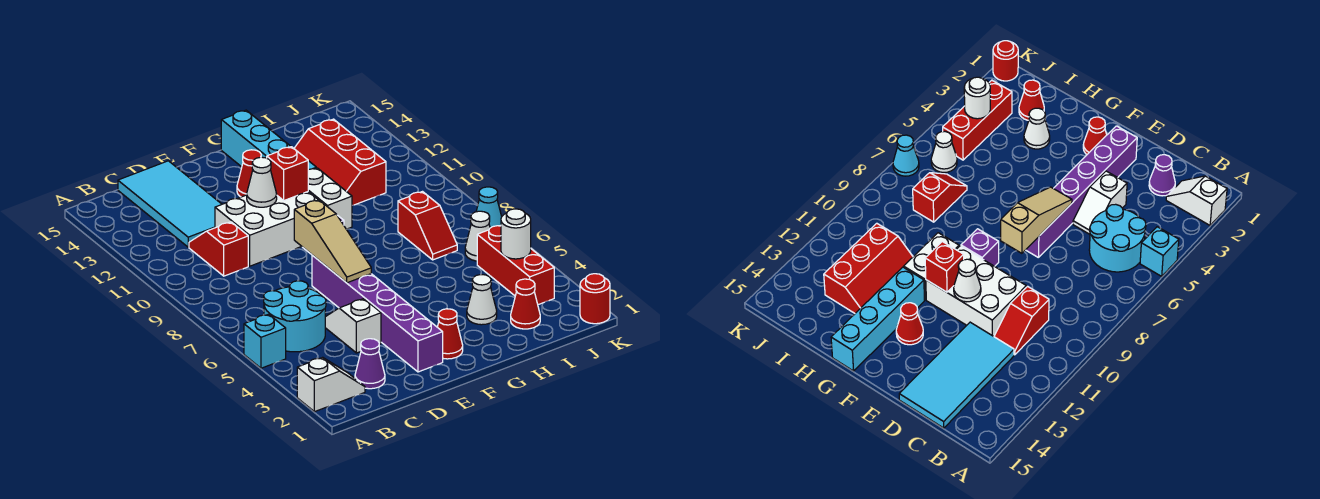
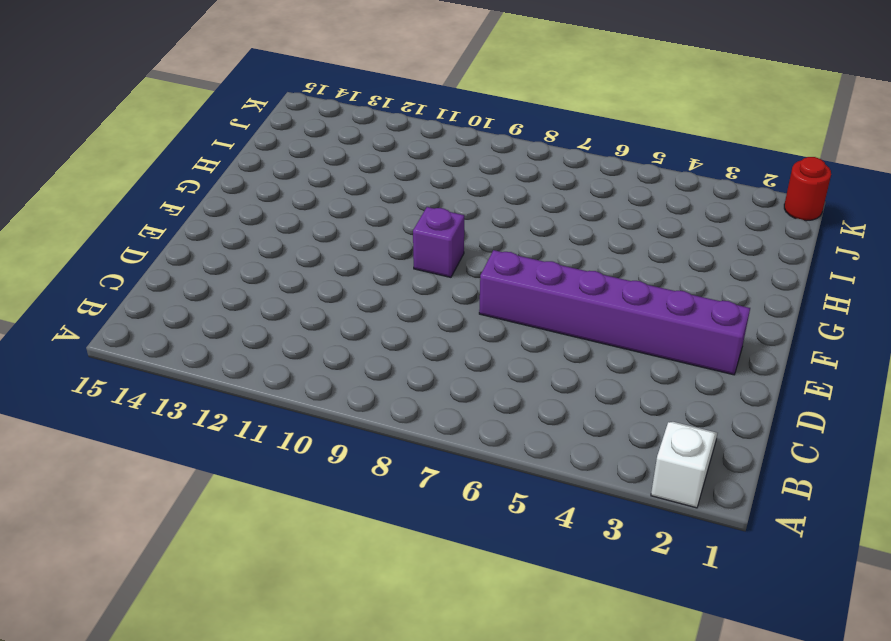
none -> cyan brick A5 level 1
none -> cyan round brick B5:C6 level 1
none -> purple cone C2 level 1

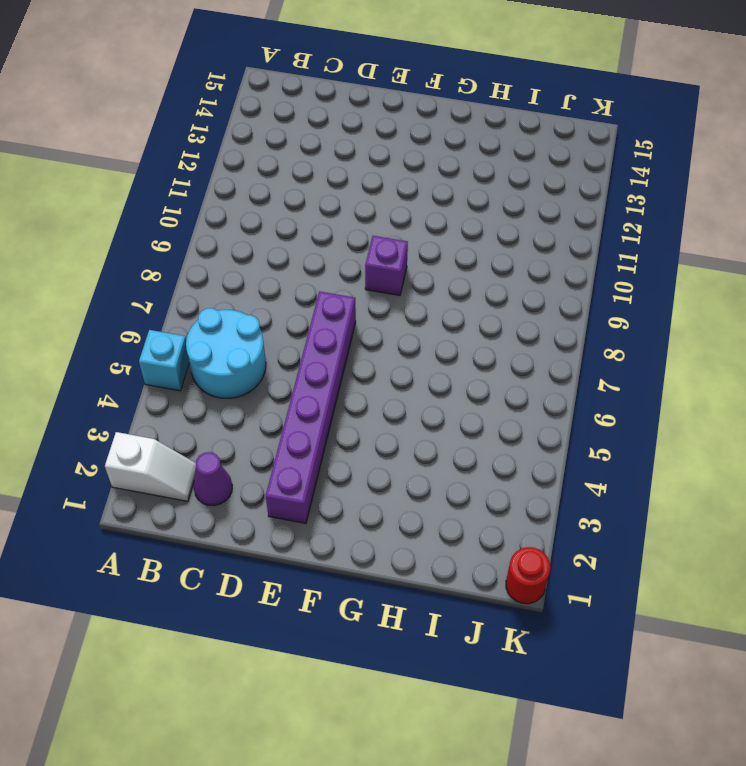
none -> red slope C10:C11 level 1 top 10
none -> cyan tile C12:D15 level 1
none -> white slope D4:D5 level 1 top 4

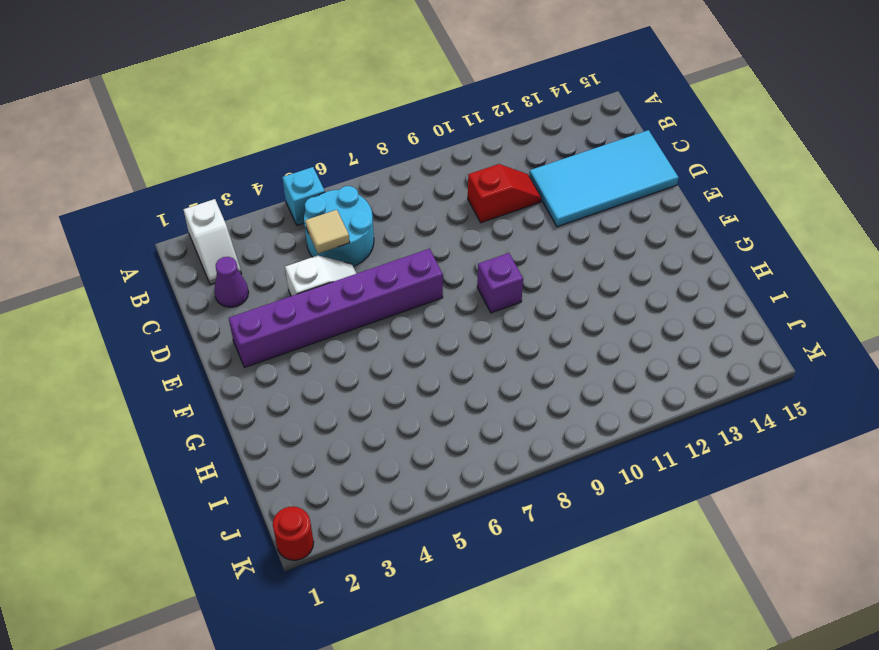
tan tile C5 level 2 -> none
none -> white brick D10:F11 level 1
none -> red cone F2 level 1
none -> red cone F13 level 1

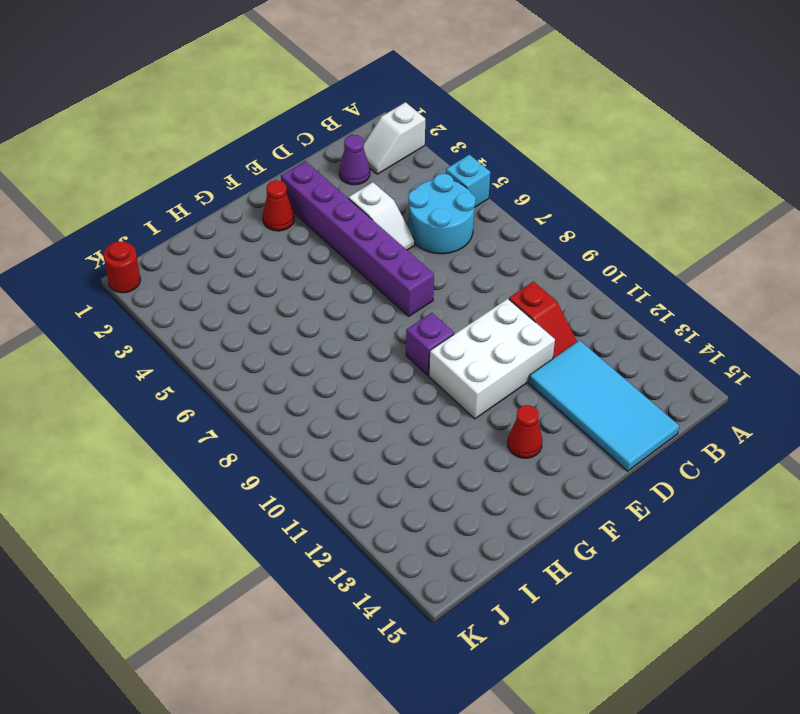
none -> white brick G10:G11 level 1
none -> cyan brick G12:G15 level 1
none -> white cone H3 level 1

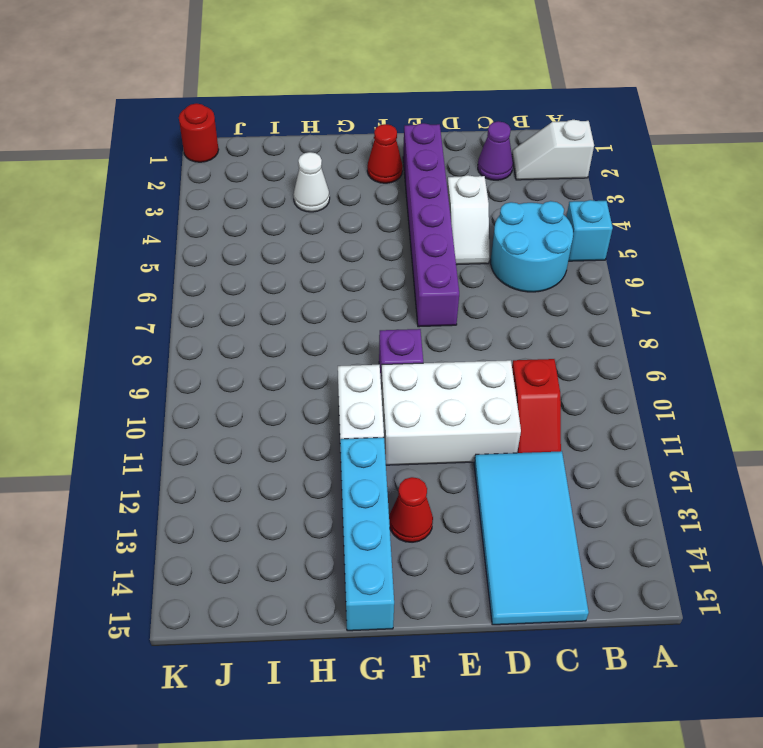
none -> red slope H11:I13 level 1 top I
none -> red cone I2 level 1
none -> red slope I7:I8 level 1 top 8

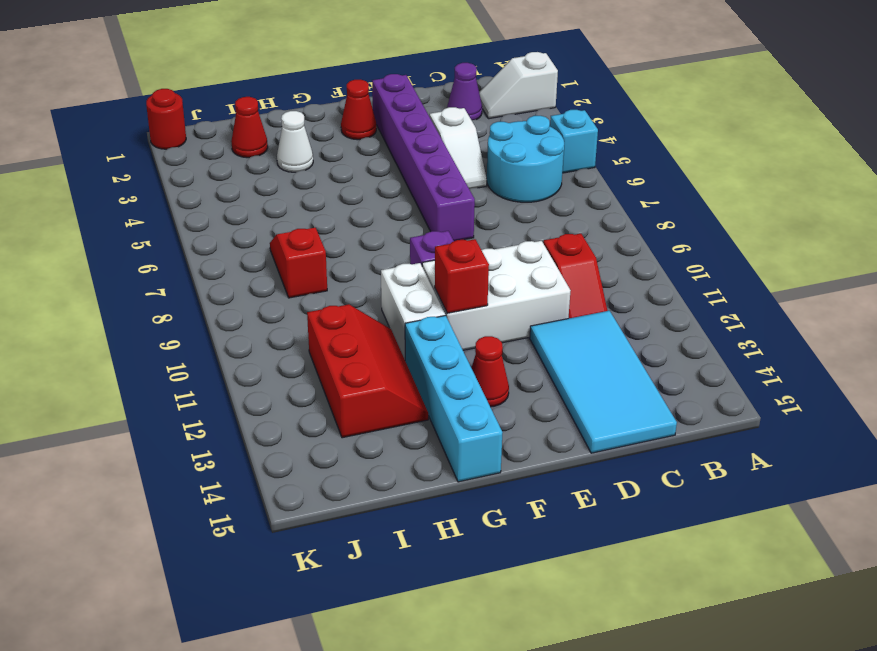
none -> red brick J3:J5 level 1
none -> white cone J6 level 1
none -> cyan cone K7 level 1

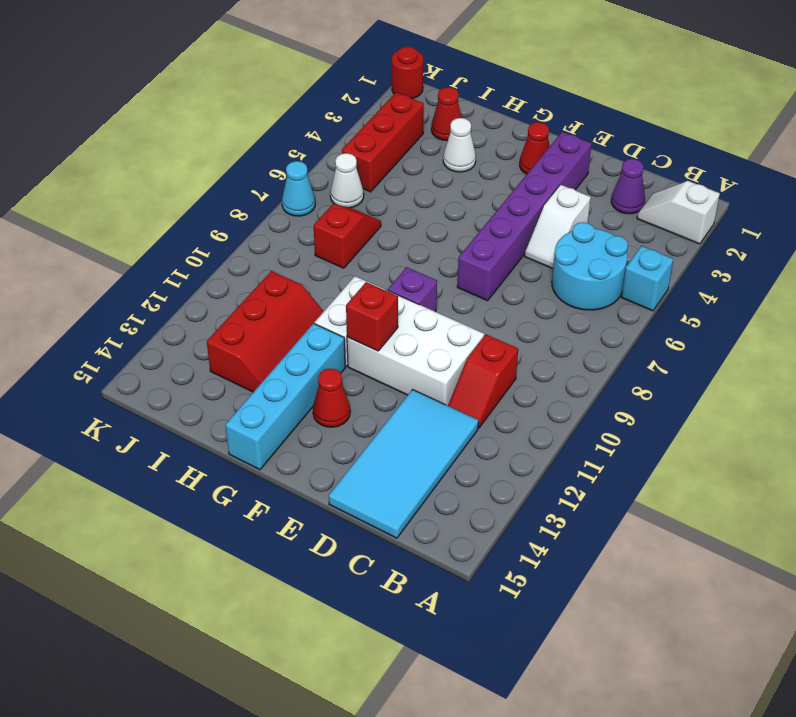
none -> tan slope E6:E8 level 2 top 8
none -> white cone E11 level 2
none -> white round brick J4 level 2

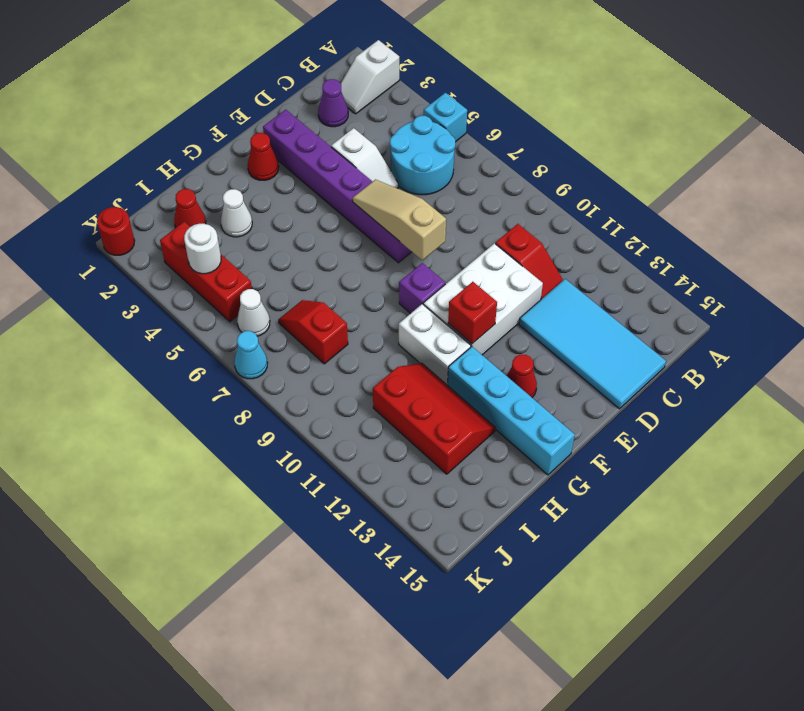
none -> white cone E11 level 2

